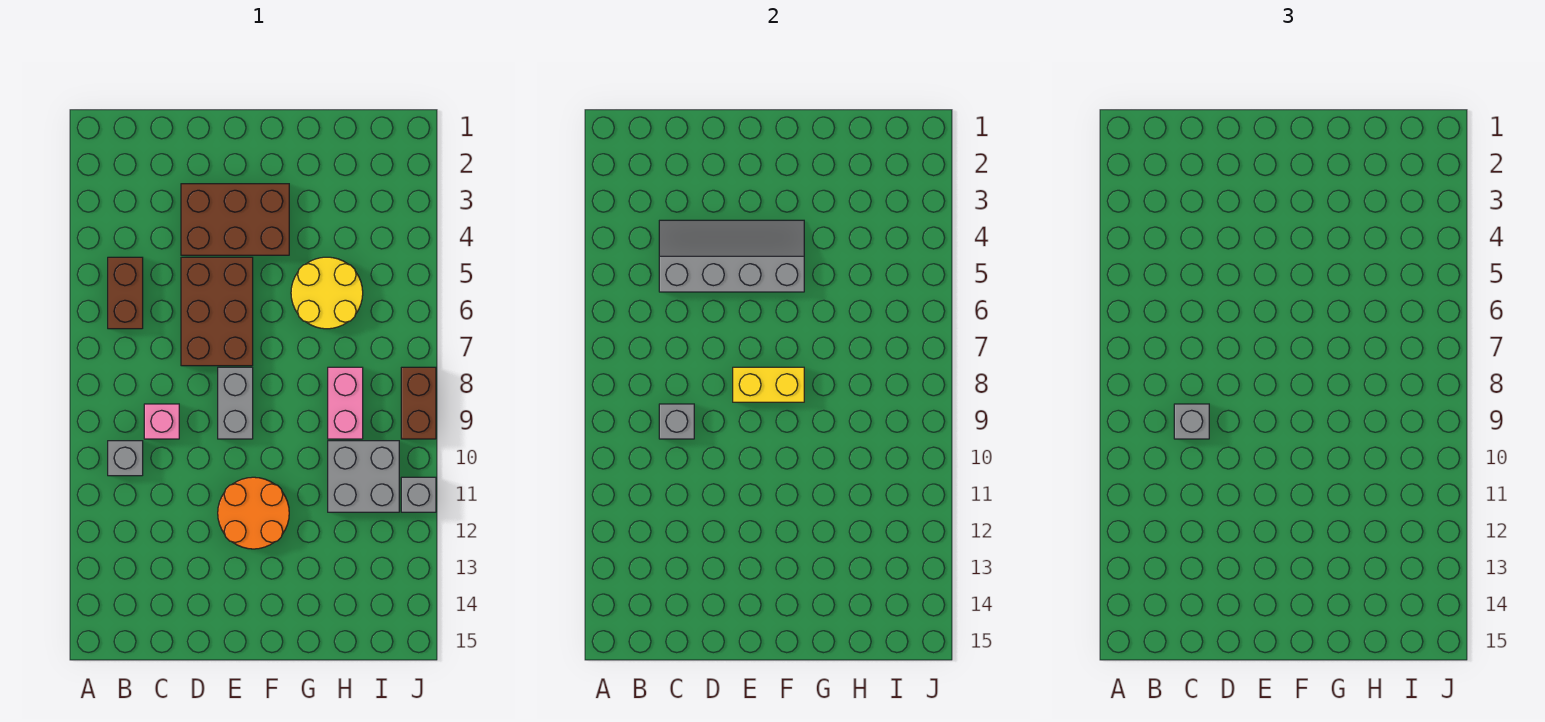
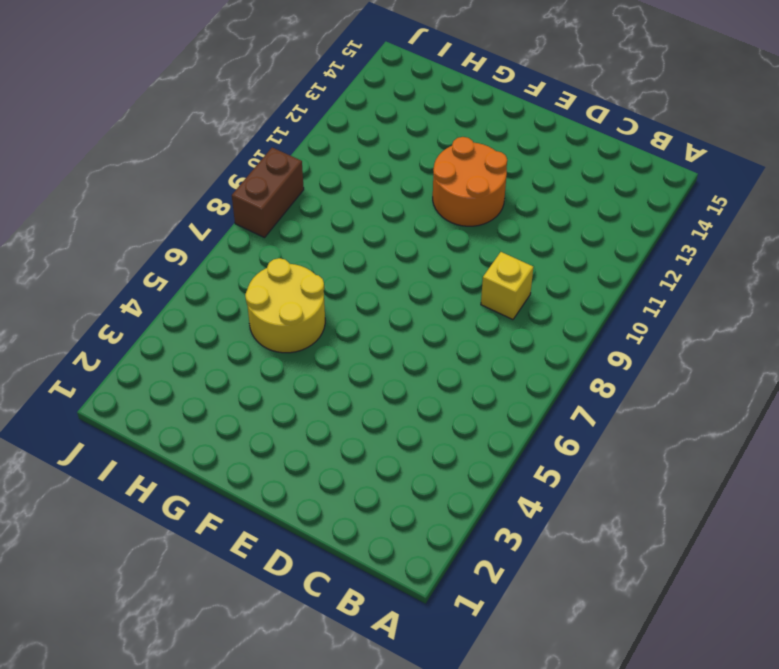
yellow brick C9 level 1 -> pink brick C9 level 1
none -> brown brick B5:B6 level 1
none -> grey brick B10 level 1
none -> brown brick D3:F4 level 1

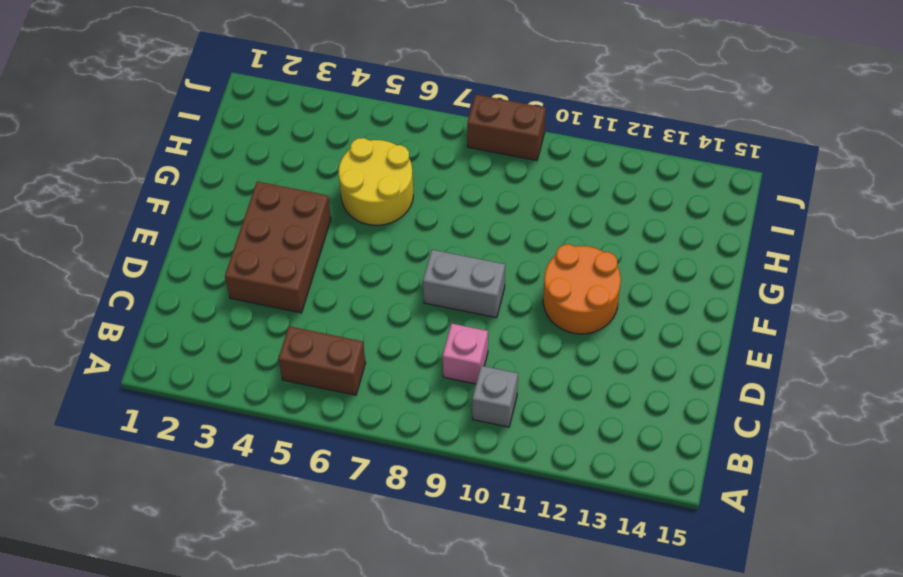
none -> brown brick D5:E7 level 1
none -> pink brick H8:H9 level 1
none -> grey brick H10:I11 level 1

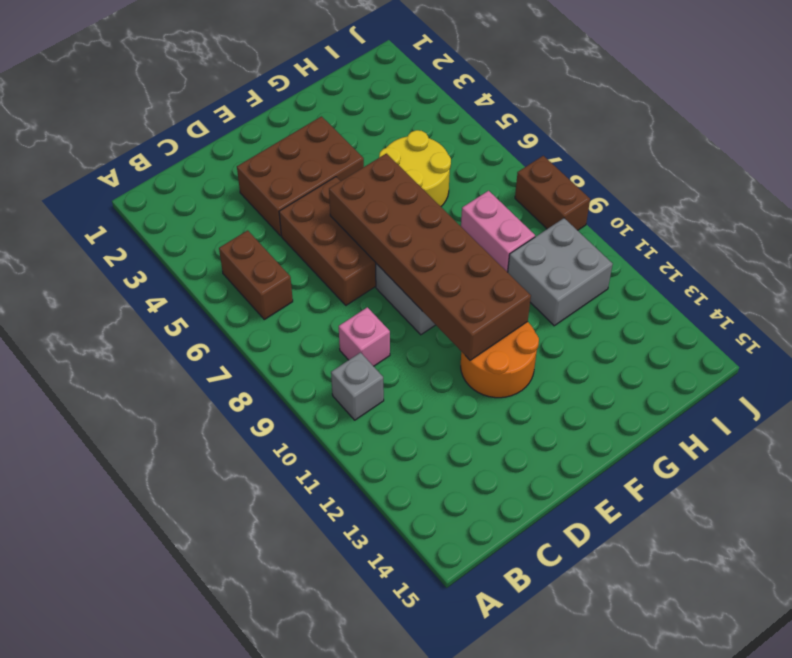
brown brick E6:F11 level 2 -> yellow brick E8:F8 level 2
none -> grey brick J11 level 1
none -> grey slope C4:F5 level 2 top 5
none -> grey brick C9 level 2

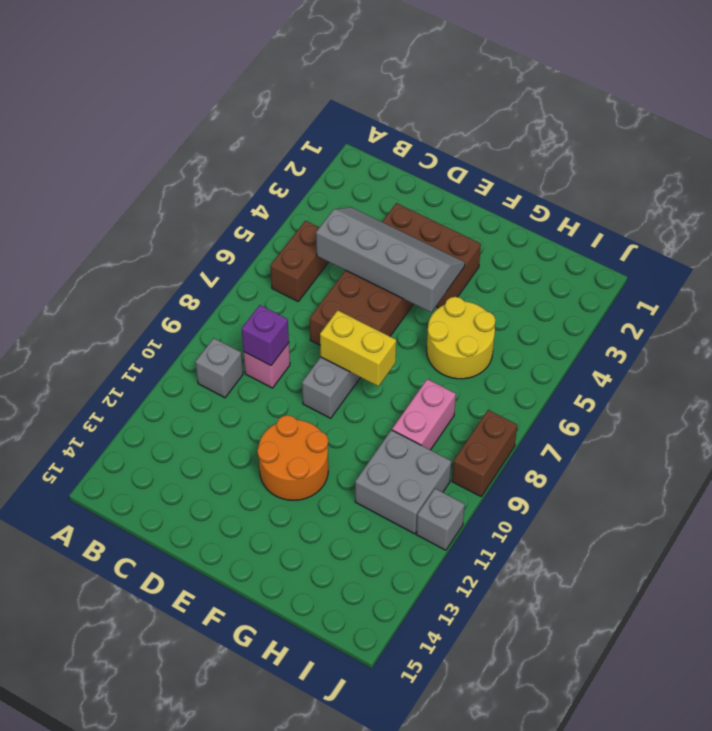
purple brick C9 level 2 -> grey brick C9 level 2
none -> grey brick C9 level 3

